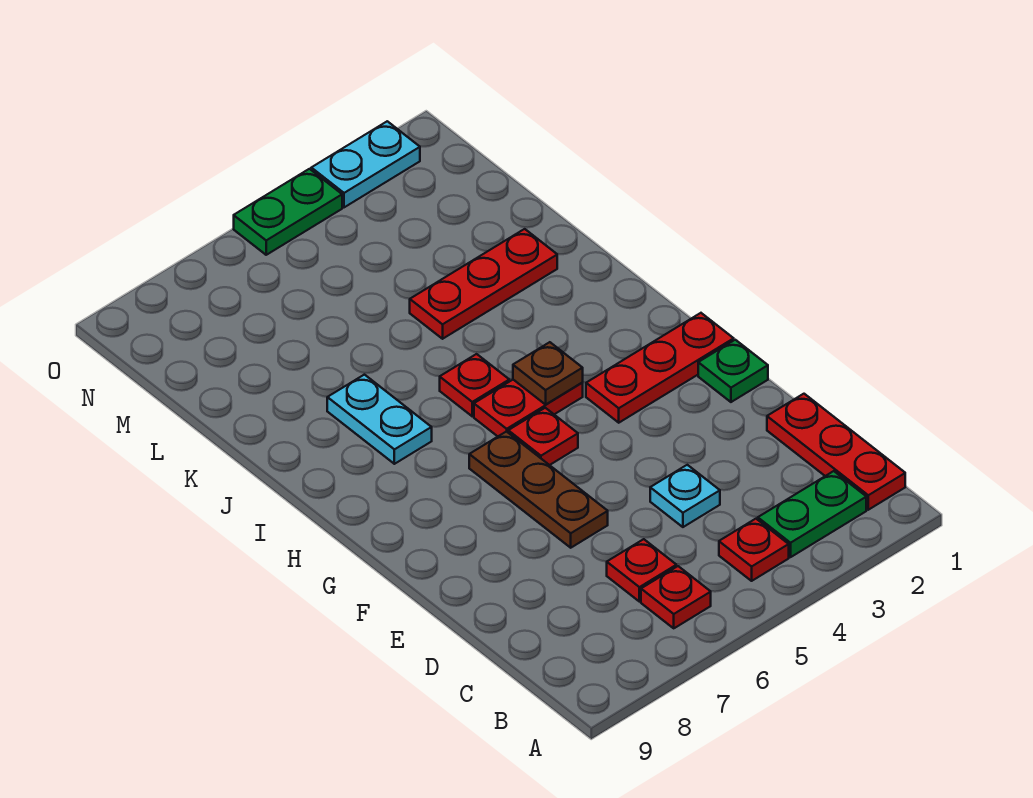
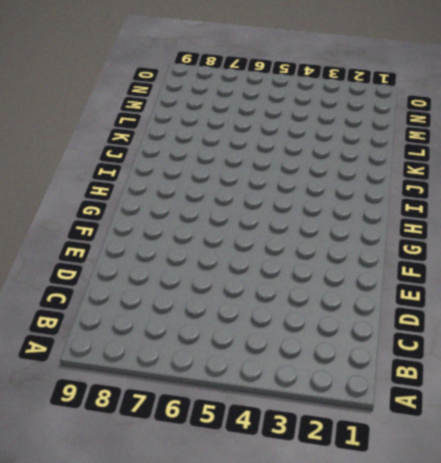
none -> red plate B1:D1 level 1
none -> green plate B2:B3 level 1
none -> red plate B4 level 1

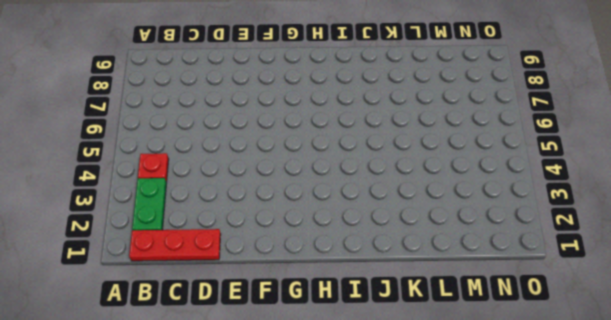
none -> red plate B6 level 1
none -> red plate C6 level 1
none -> cyan plate D4 level 1

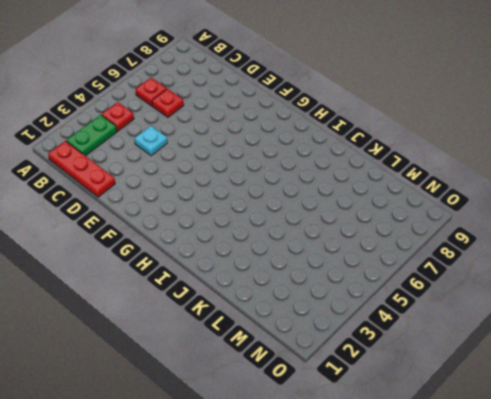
none -> brown plate E6:G6 level 1
none -> green plate F1 level 1
none -> red plate G1:G3 level 1

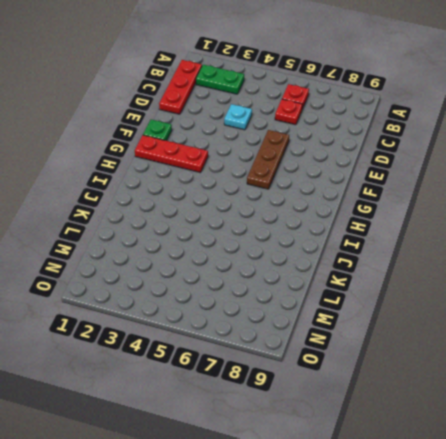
none -> red plate B4 level 1
none -> red plate G5 level 1
none -> red plate H4:H5 level 1

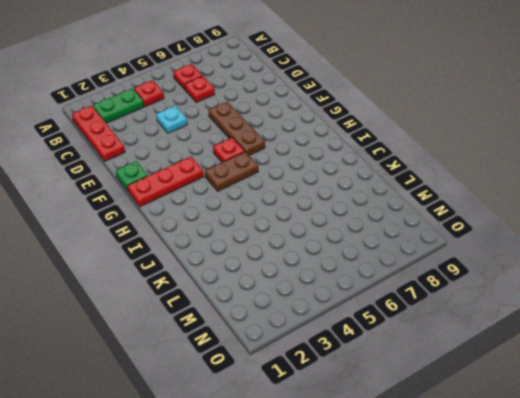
brown plate H4:H5 level 1 -> red plate H4:H5 level 1
none -> red plate I5 level 1
none -> cyan plate I7:J7 level 1
none -> red plate K2:K4 level 1

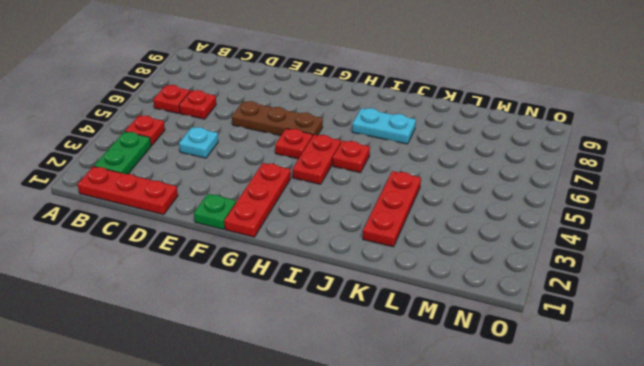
none -> cyan plate O2:O3 level 1
none -> green plate O4:O5 level 1
none -> brown plate H4 level 2

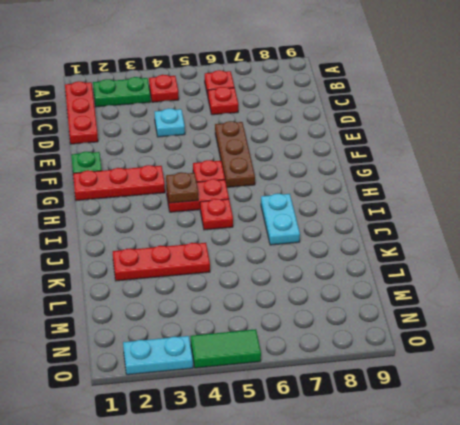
green tile O4:O5 level 1 -> green plate O4:O5 level 1

